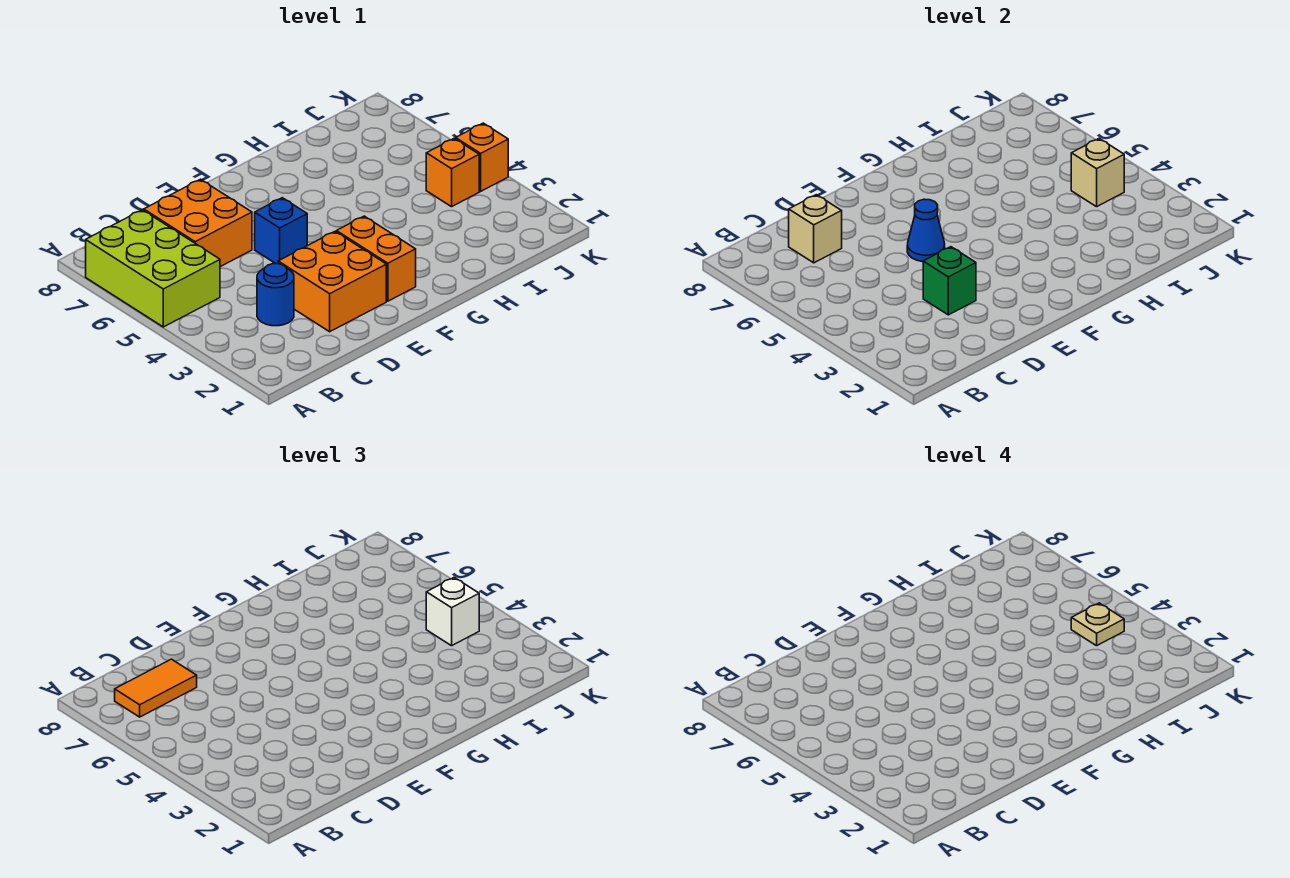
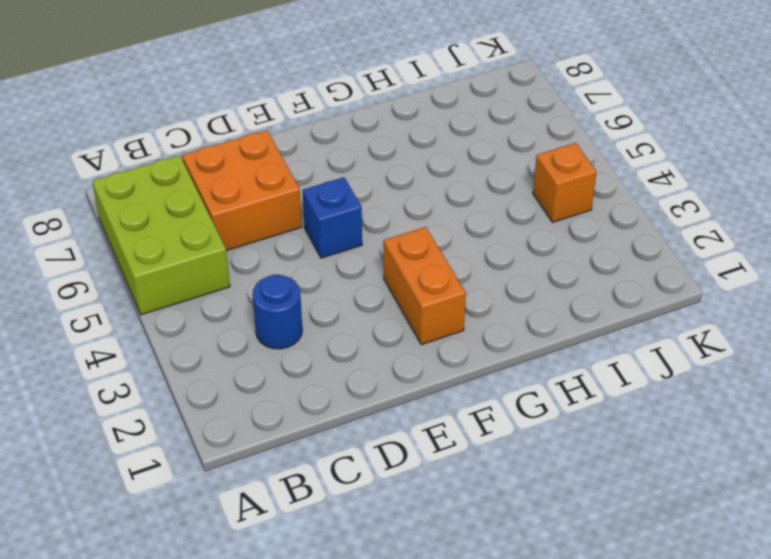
none -> orange brick D2:E3 level 1
none -> orange brick K4 level 1
none -> tan brick C7 level 2

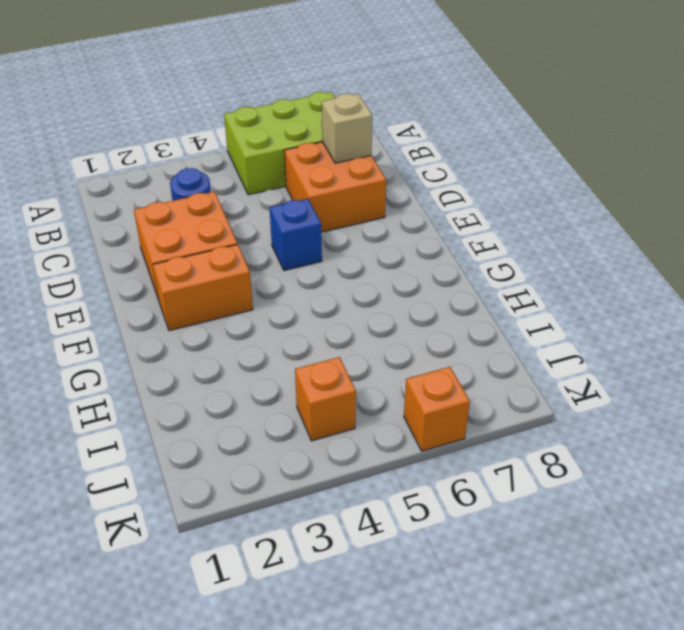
orange brick K6 level 1 -> orange brick K4 level 1
none -> green brick D3 level 2
none -> blue cone E5 level 2
none -> tan brick J4 level 2

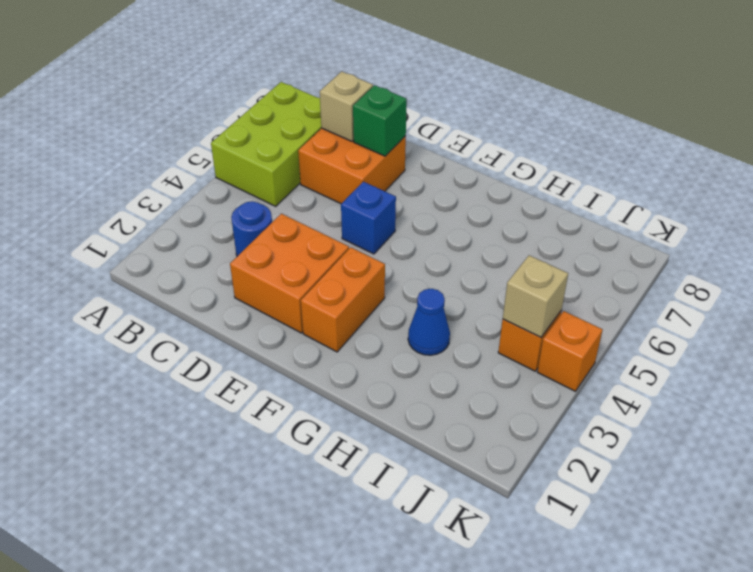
green brick D7 level 2 -> green brick D3 level 2
blue cone H3 level 1 -> blue cone E5 level 2
none -> orange tile B7:C7 level 3
none -> white brick J4 level 3
none -> tan plate J4 level 4

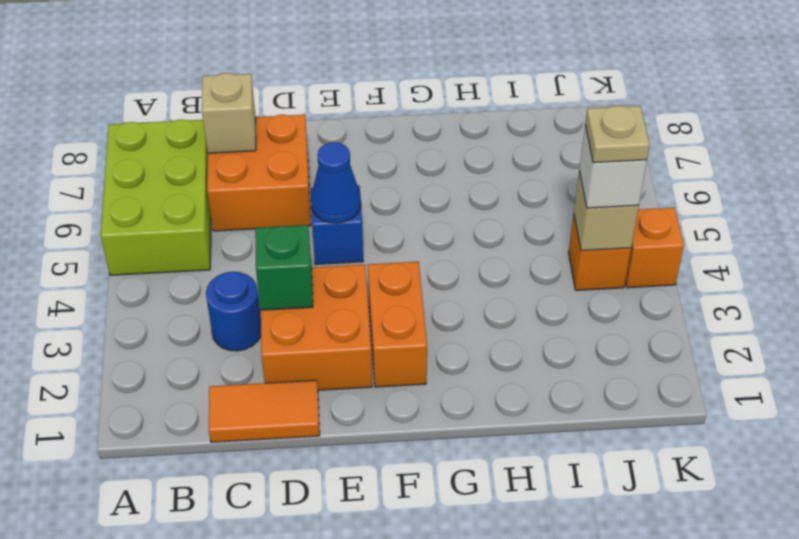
orange tile C1:D1 level 1 -> orange tile B7:C7 level 3

